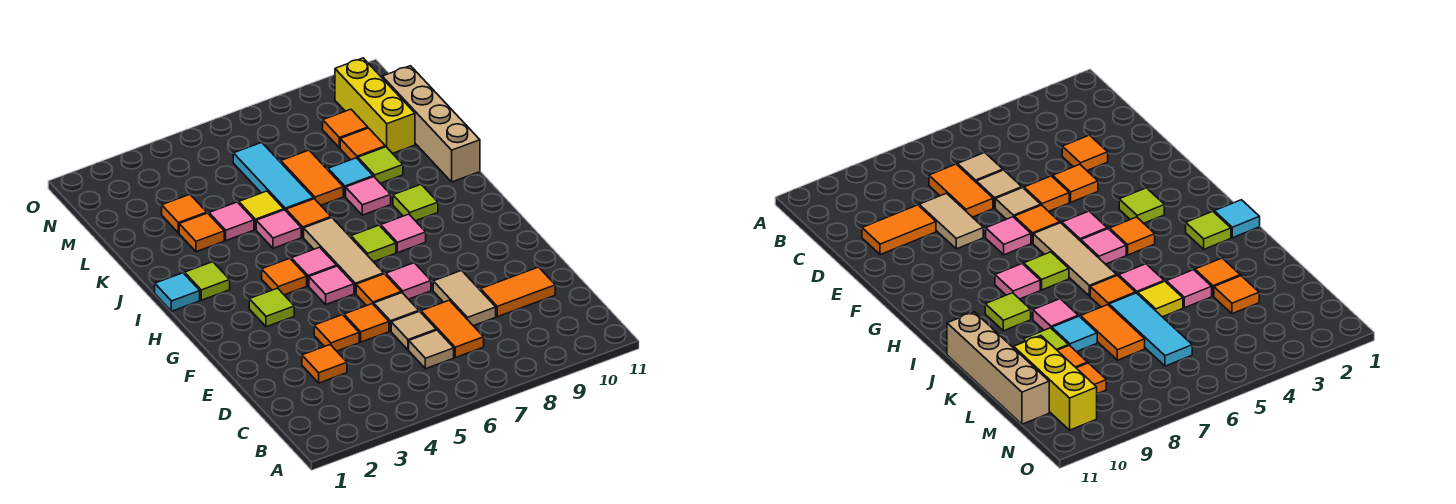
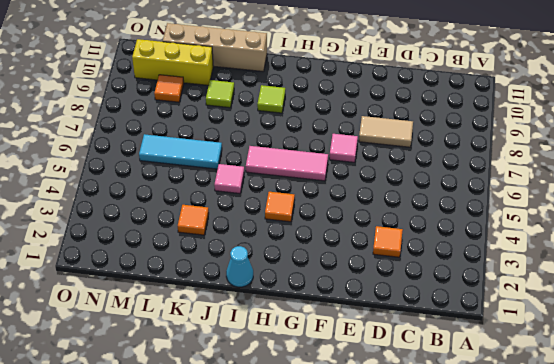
pink tile G6:I6 level 1 -> tan tile G6:I6 level 1
cyan cone I1 level 1 -> cyan tile I1 level 1
none -> tan tile C6 level 1
none -> orange tile C7:D7 level 1
none -> tan tile D6 level 1
none -> orange tile D9:D10 level 1

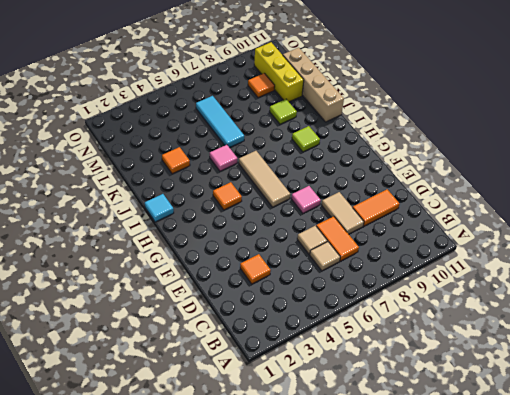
none -> orange tile E4 level 1
none -> orange tile E5 level 1
none -> tan tile E6 level 1
none -> orange tile F6 level 1

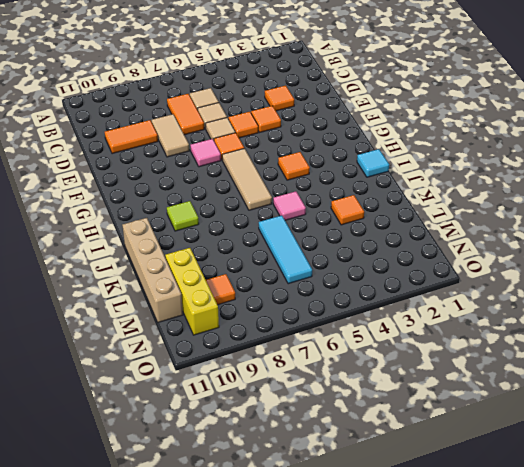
none -> lime tile G3 level 1
none -> pink tile G5 level 1
none -> pink tile H5 level 1
none -> lime tile H7 level 1

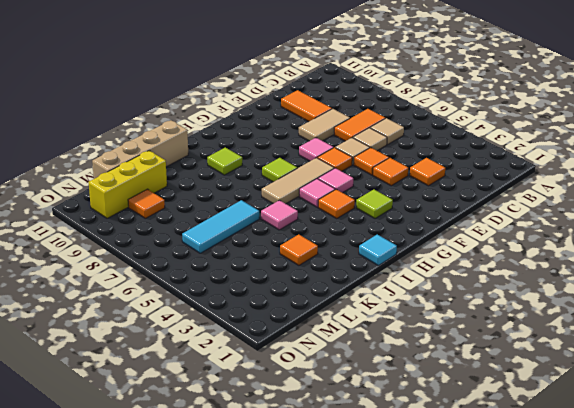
none -> pink tile H8 level 1
none -> lime tile I2 level 1
none -> orange tile J6 level 1
none -> pink tile J8 level 1

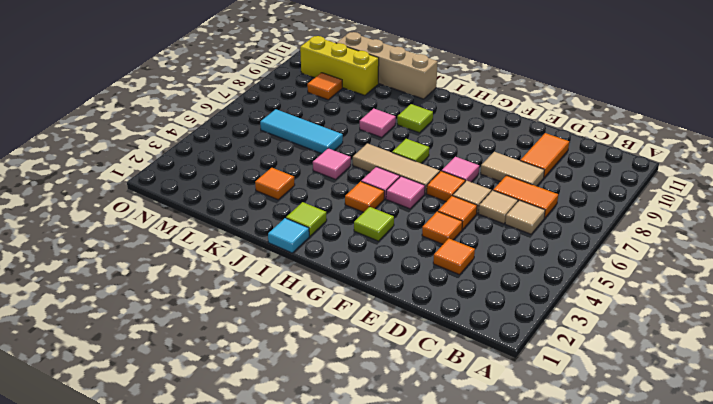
none -> pink tile H8 level 1
none -> orange tile J6 level 1
none -> pink tile K4 level 1
none -> yellow tile K5 level 1

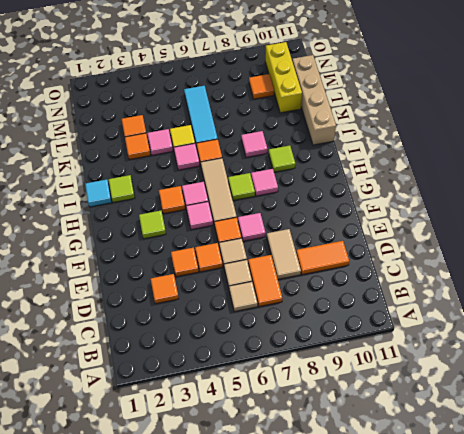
none -> orange tile K7:L7 level 1
none -> cyan tile K8 level 1
none -> lime tile K9 level 1
none -> orange tile L9 level 1

